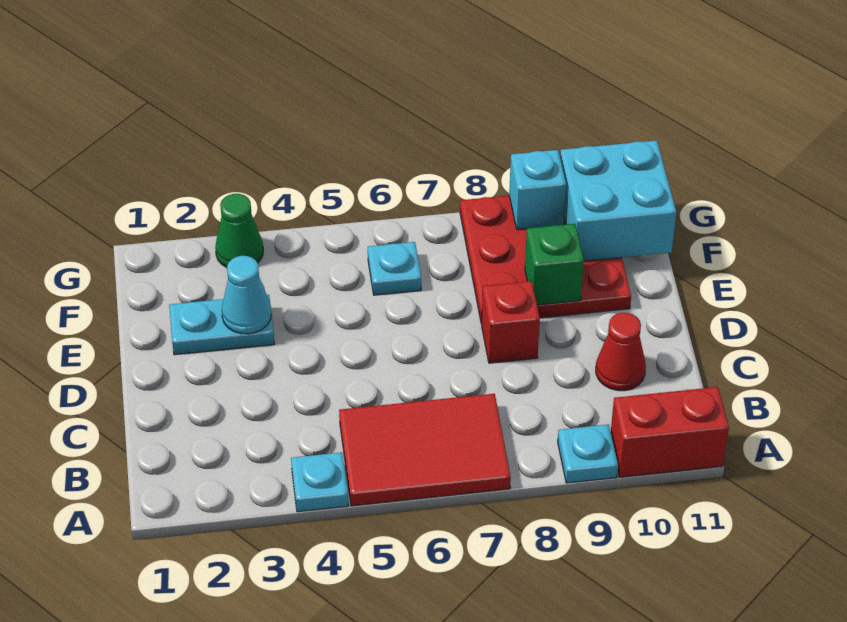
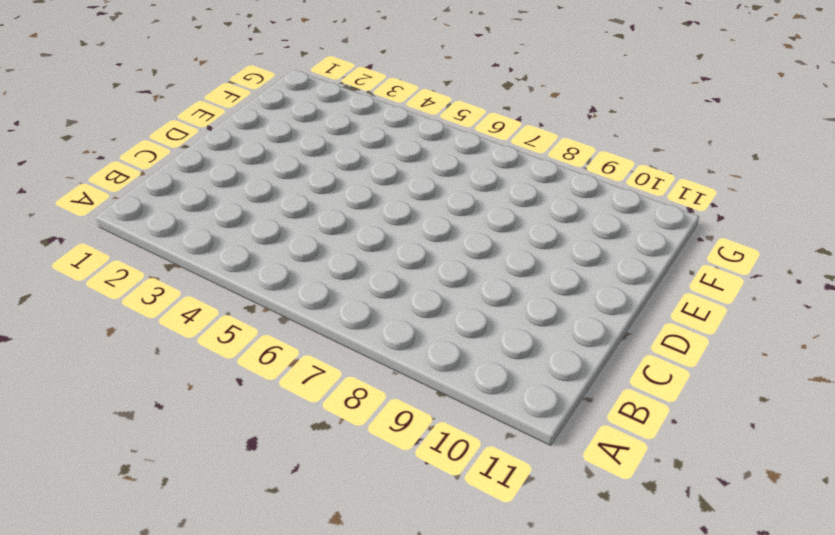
none -> cyan plate A4 level 1
none -> red tile A5:B7 level 1
none -> cyan plate A9 level 1

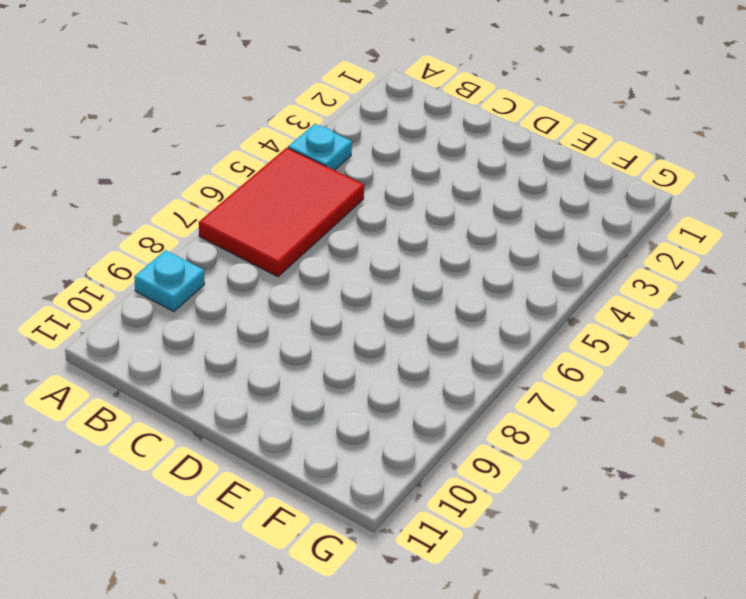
none -> red brick A10:A11 level 1
none -> red cone C10 level 1
none -> red brick D8 level 1

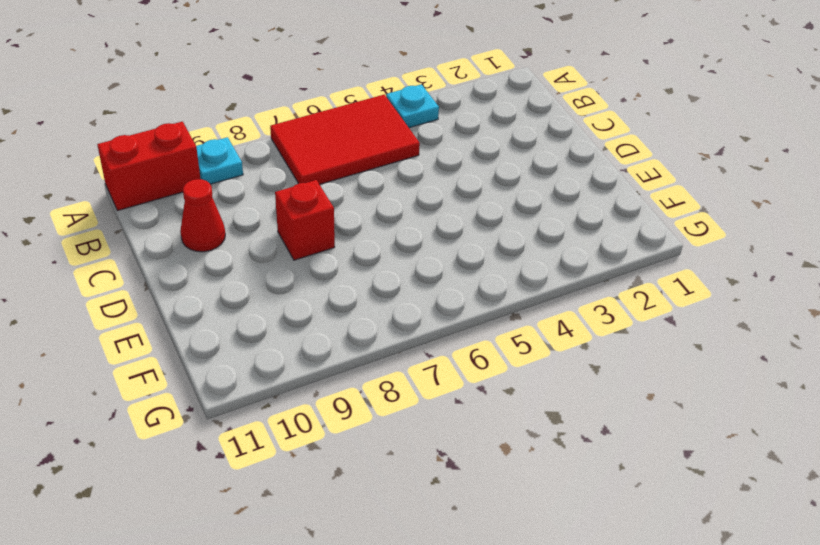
none -> cyan plate E2:E3 level 1
none -> red plate E8:G10 level 1
none -> cyan plate F6 level 1

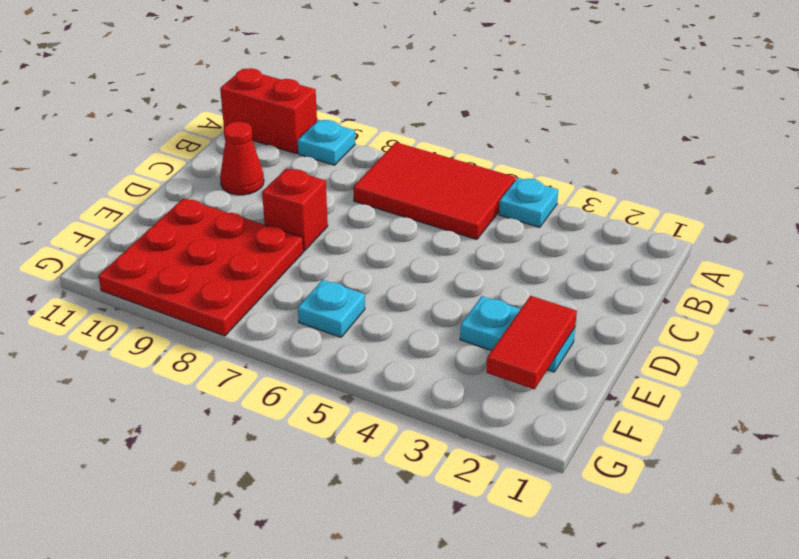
red tile E2:F2 level 2 -> none
none -> green cone G3 level 1
none -> cyan cone E3 level 2
none -> green brick E9 level 2

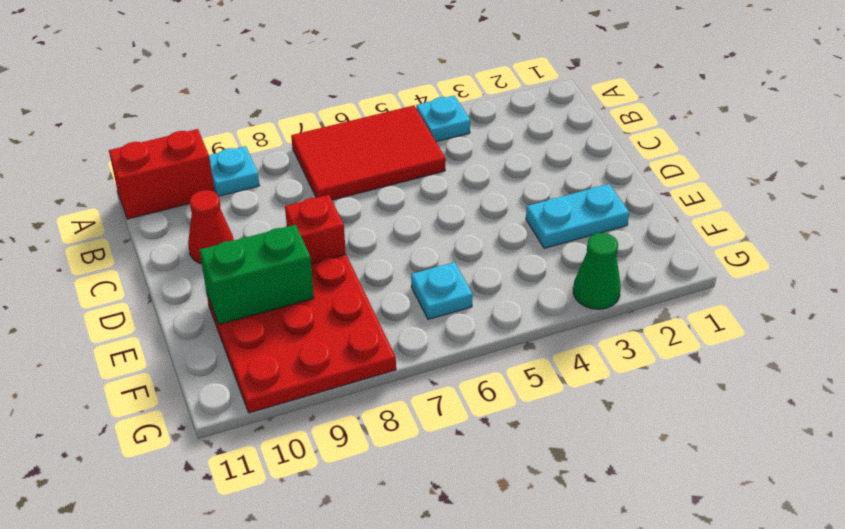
green brick E9:E10 level 2 -> green brick E9 level 2
none -> cyan cone E3 level 2
none -> cyan brick F10:G11 level 2
none -> cyan brick G9 level 2

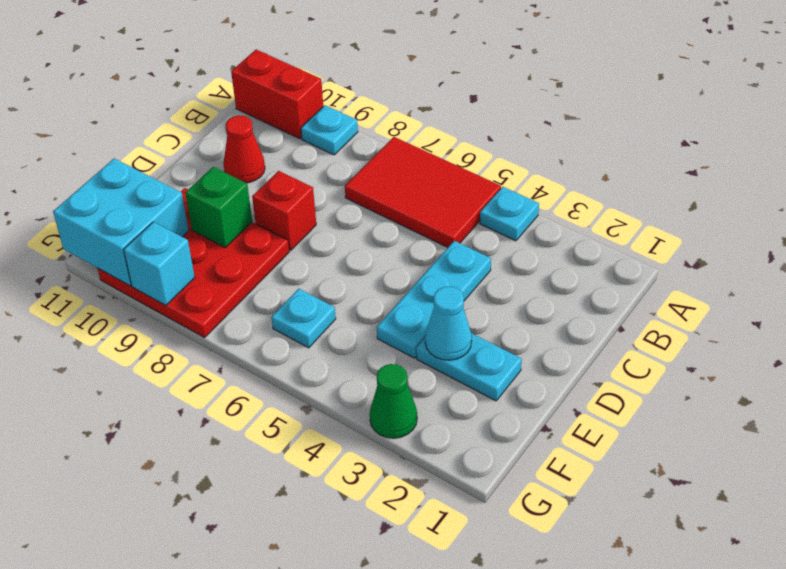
cyan plate C4:E4 level 1 -> none

